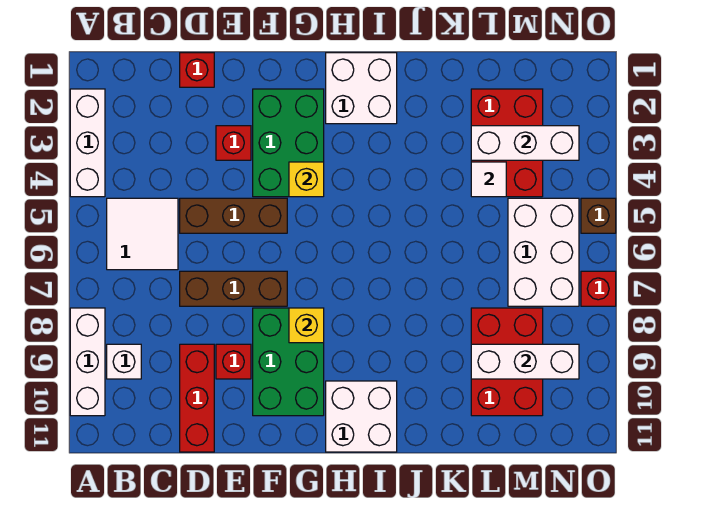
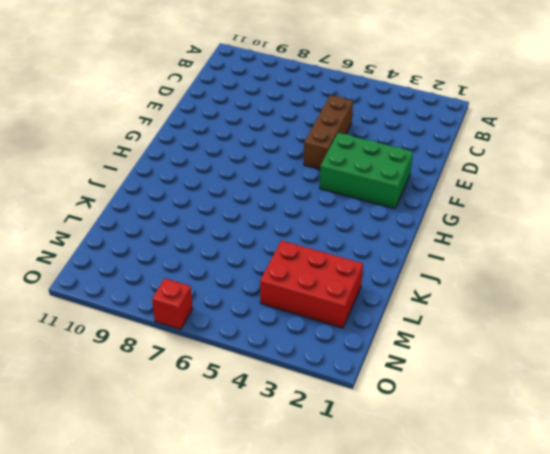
none -> white brick A2:A4 level 1
none -> white brick A8:A10 level 1
none -> white tile B5:C6 level 1

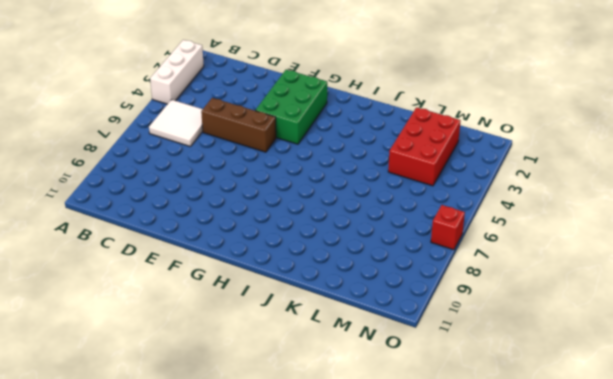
none -> white brick A8:A10 level 1
none -> white brick B9 level 1
none -> red brick D1 level 1

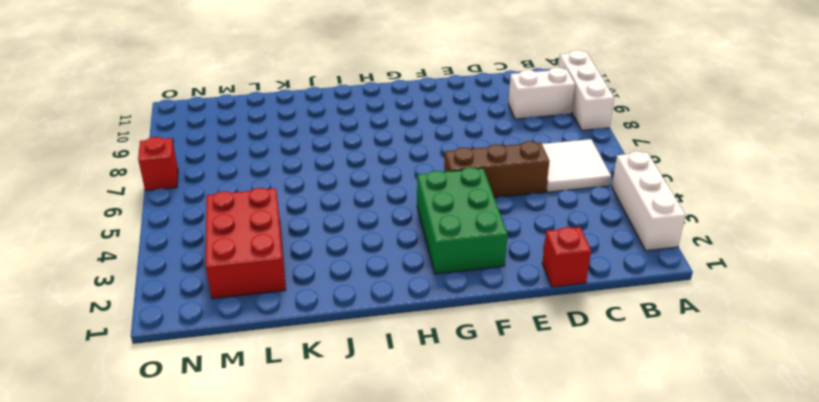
white brick B9:C9 level 1 -> white brick B9 level 1
none -> brown brick D7:F7 level 1
none -> red brick D9:D11 level 1
none -> red brick E3 level 1

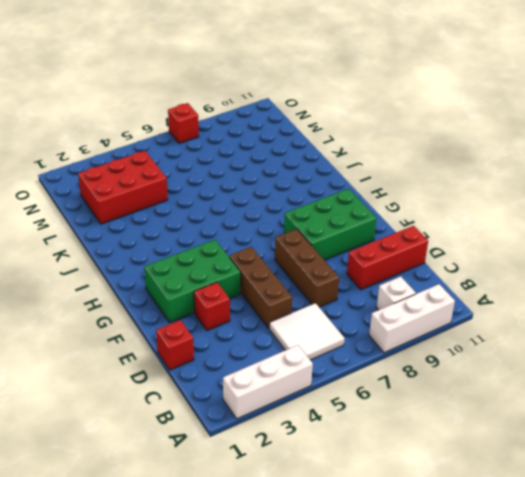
none -> red brick E9 level 1
none -> white brick H1:I2 level 1
none -> white brick H10:I11 level 1

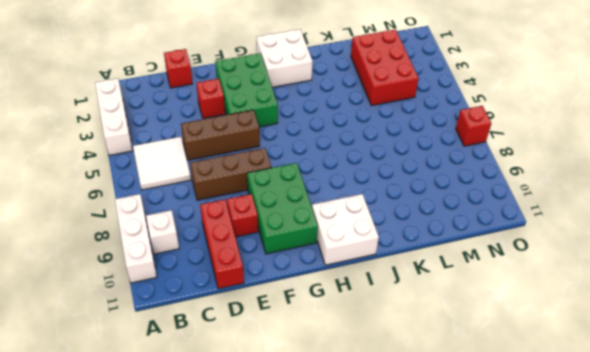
none -> red brick L8:M10 level 1
none -> white brick M5:N7 level 1
none -> brown brick O5 level 1

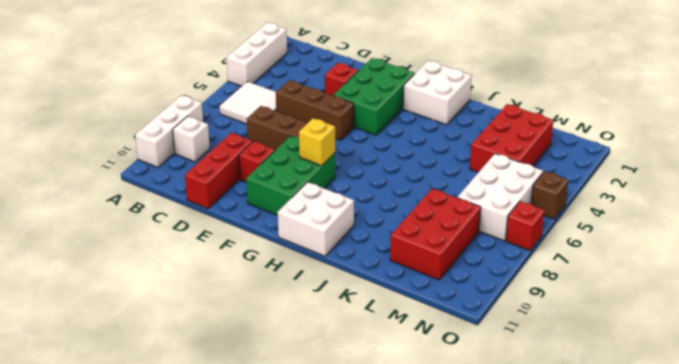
none -> red brick D1 level 1
none -> yellow brick G4 level 2
none -> white brick L3:N3 level 2

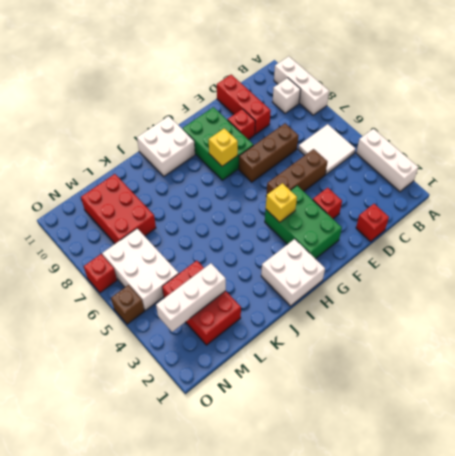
none -> white tile L4 level 2
none -> white brick L9:N9 level 2

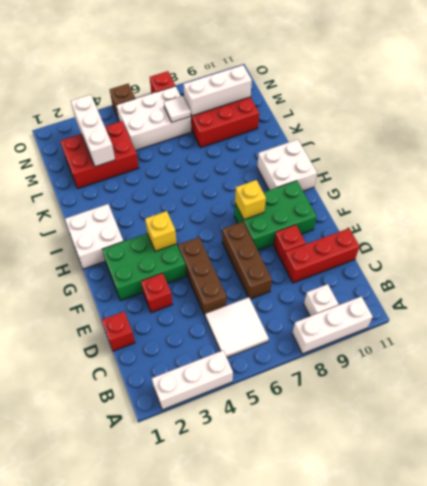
white tile M7 level 2 -> white tile L4 level 2
white brick M8:M10 level 2 -> white brick L9:N9 level 2

